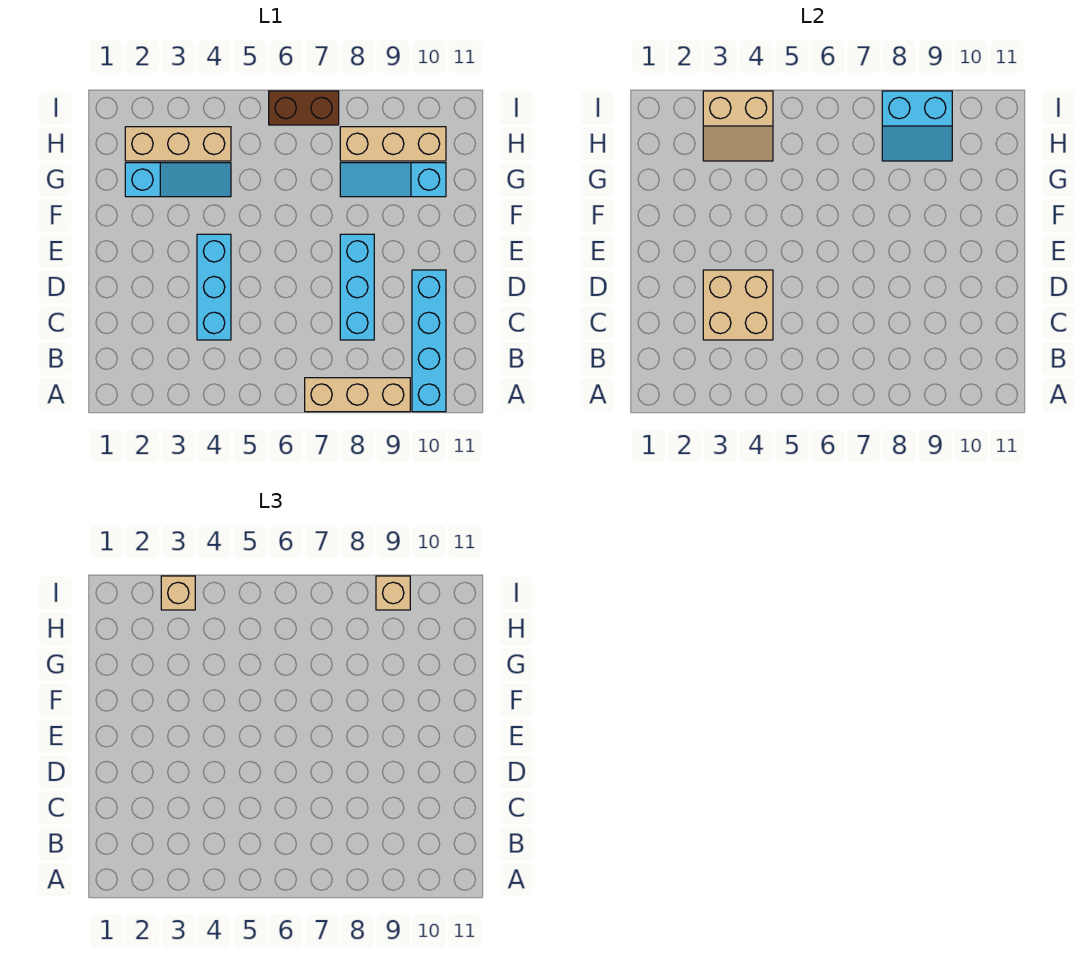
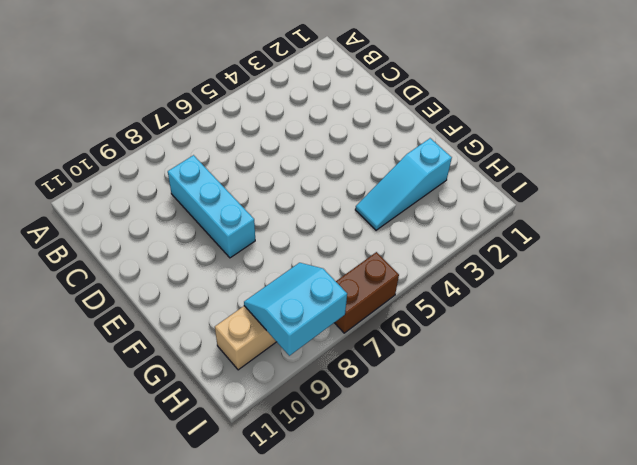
none -> tan brick A7:A9 level 1
none -> cyan brick A10:D10 level 1
none -> cyan brick C4:E4 level 1

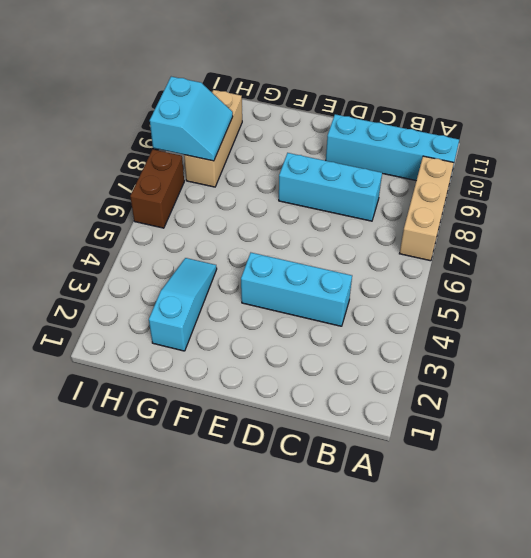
none -> cyan slope G8:G10 level 1 top 10
none -> tan brick H2:H4 level 1
none -> tan brick C3:D4 level 2

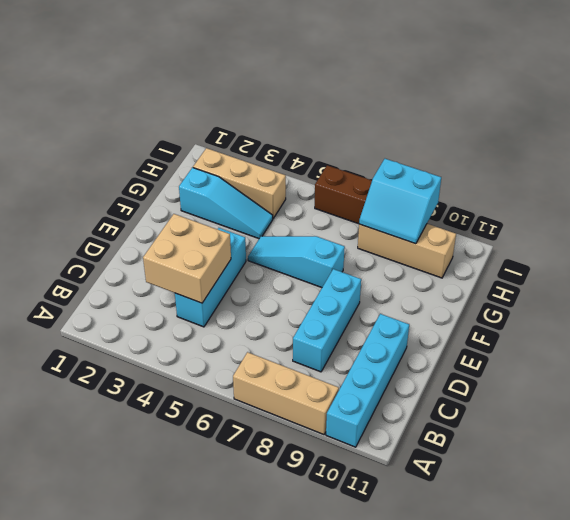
cyan slope F5:F7 level 1 top 7 -> cyan slope G8:G10 level 1 top 10
none -> tan slope H3:I4 level 2 top I
none -> tan brick I3 level 3
none -> tan brick I9 level 3

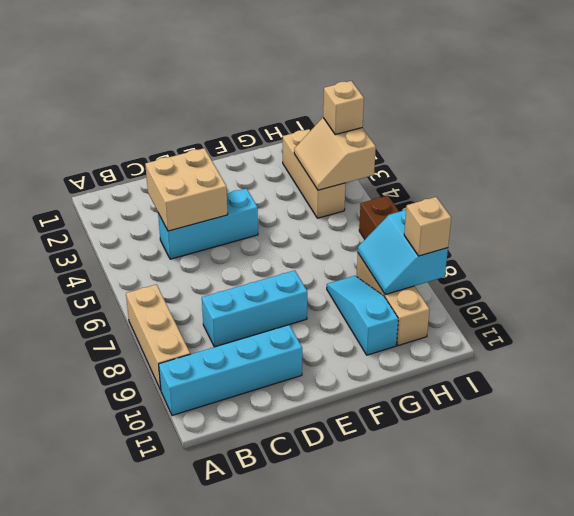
none -> cyan slope G2:G4 level 1 top 2

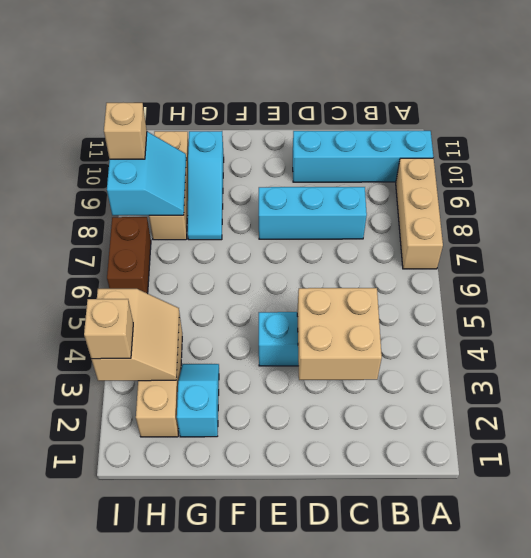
cyan slope G2:G3 level 1 top 2 -> cyan slope G2:G4 level 1 top 2

